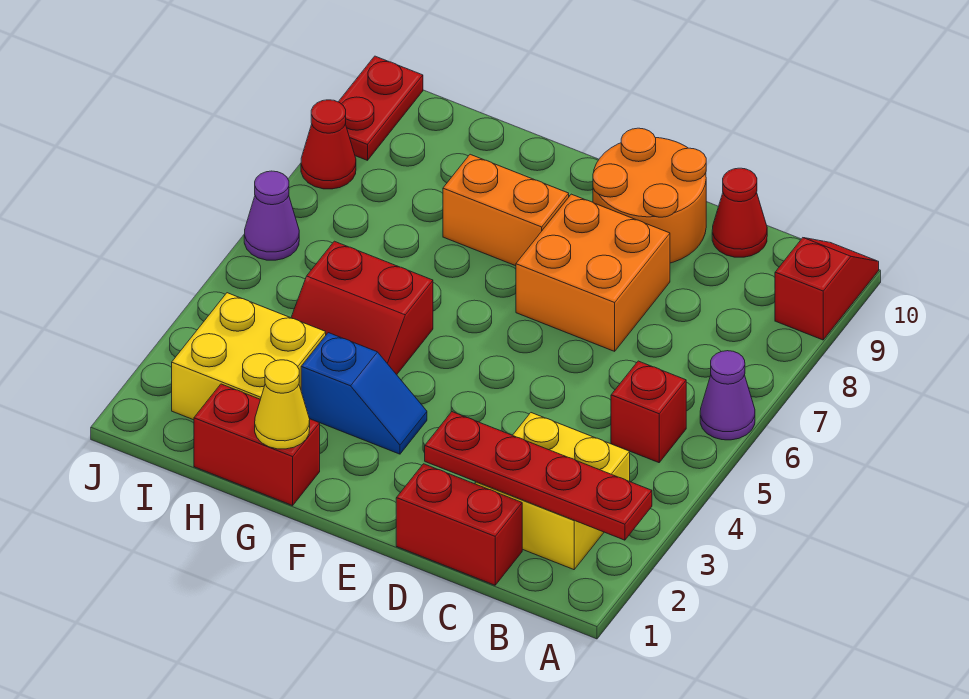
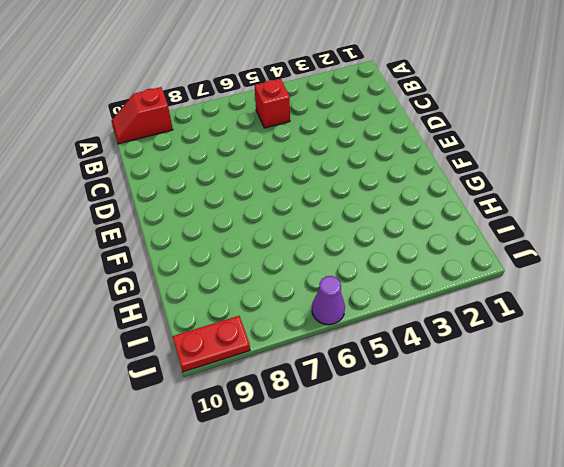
none -> purple cone A6 level 1
none -> yellow brick B2:C3 level 1
none -> red brick C1:D1 level 1

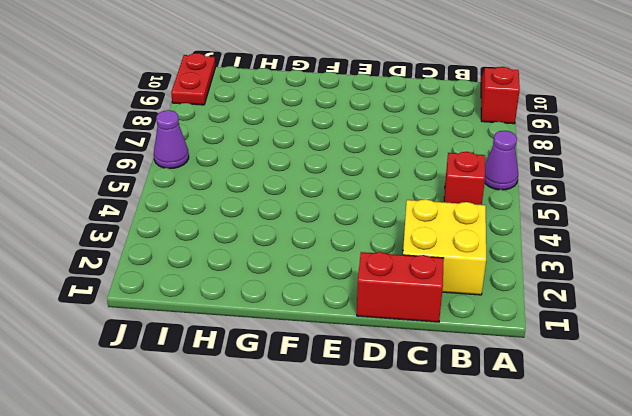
none -> red cone C10 level 1
none -> orange brick D7:E8 level 1
none -> orange round brick D9:E10 level 1

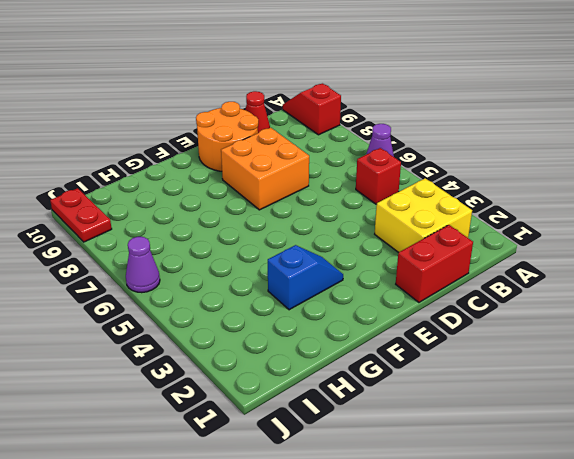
none -> orange brick F8:G8 level 1
none -> red brick G1:H1 level 1
none -> red slope G4:H5 level 1 top 5

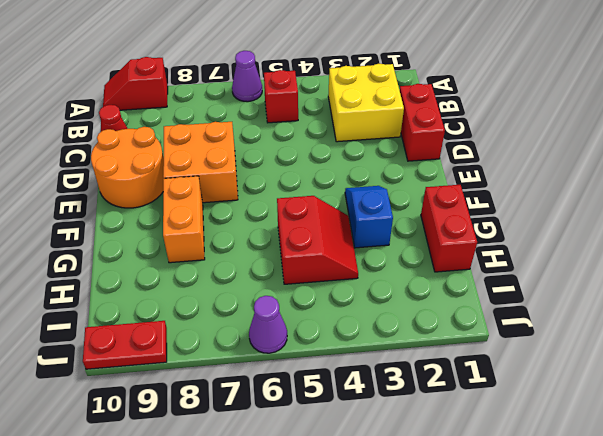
none -> yellow brick H2:I3 level 1
none -> red cone J8 level 1
none -> red plate A2:D2 level 2

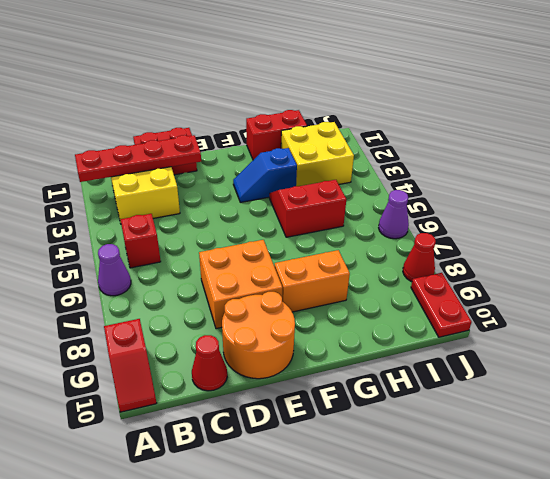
none -> yellow cone G1 level 2

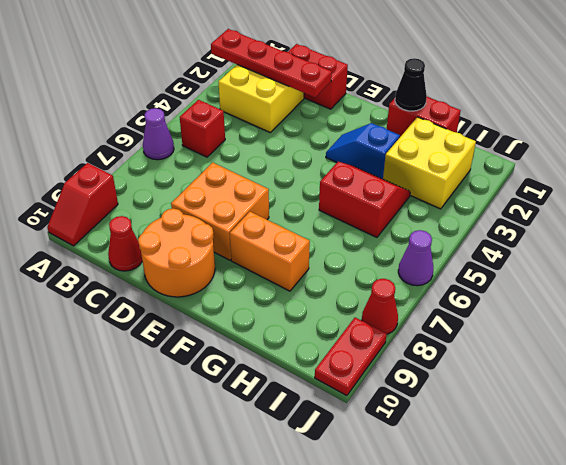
black cone G1 level 2 -> yellow cone G1 level 2

